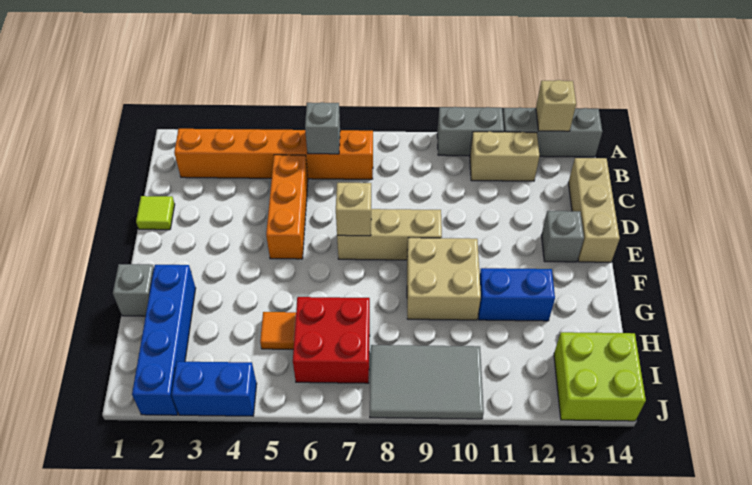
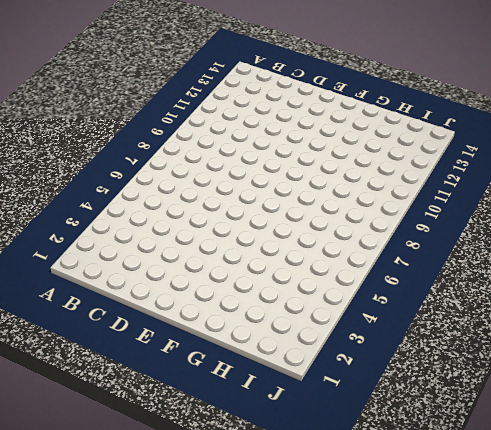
none -> grey brick A10:A11 level 1
none -> grey brick A12:A14 level 1
none -> orange brick B2:B7 level 1

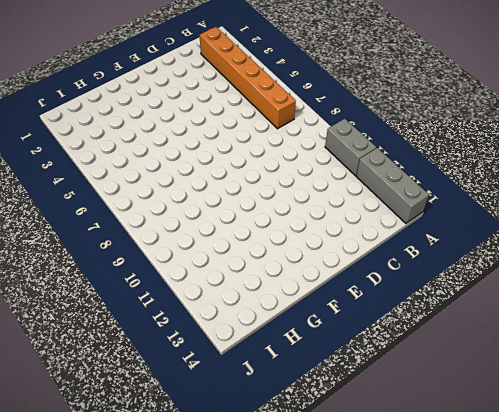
none -> tan brick B11:B12 level 1
none -> orange brick C5:E5 level 1
none -> tan brick C14:E14 level 1

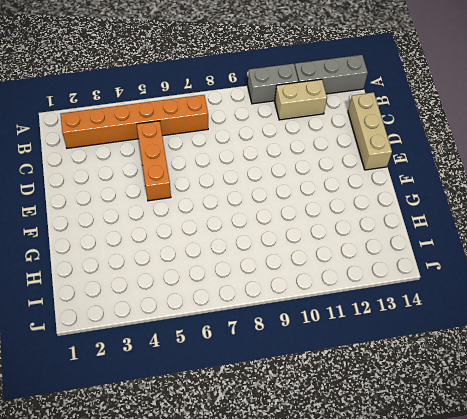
none -> lime tile D1 level 1
none -> tan brick E7:E9 level 1
none -> grey brick E13 level 1

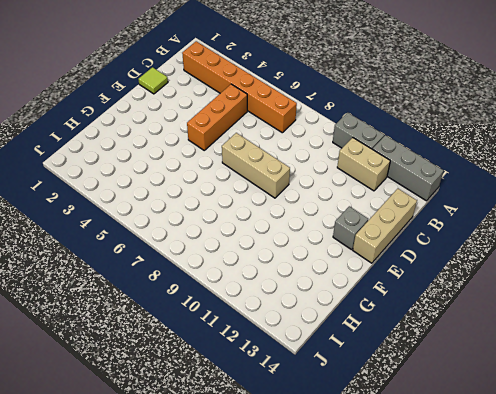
none -> tan brick F9:G10 level 1
none -> grey brick G1 level 1
none -> blue brick G2:J2 level 1

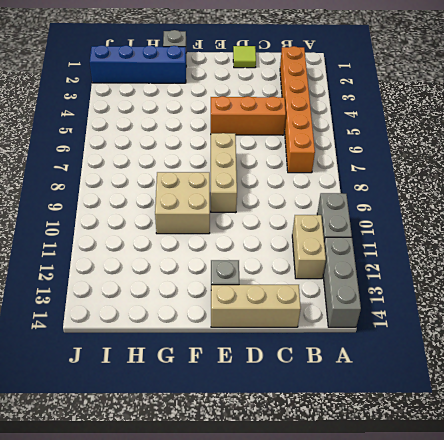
none -> blue brick G11:G12 level 1
none -> orange tile H5 level 1
none -> red brick H6:I7 level 1

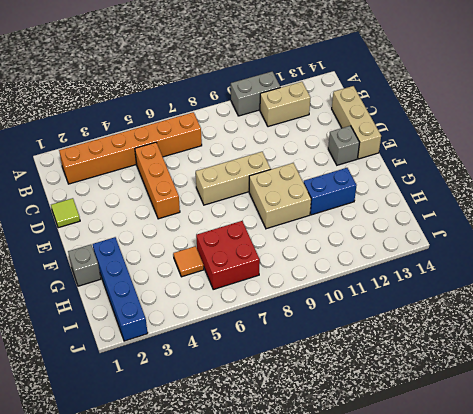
none -> grey brick A12:A14 level 1
none -> grey tile I8:J10 level 1
none -> lime brick I13:J14 level 1

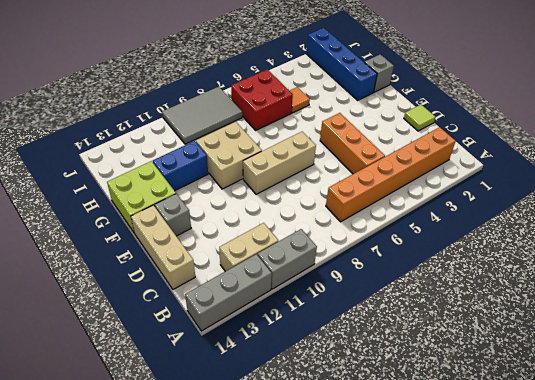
lime brick F13:G14 level 1 -> lime brick I13:J14 level 1
none -> blue brick J3:J4 level 1
none -> tan brick A13 level 2
none -> grey brick B6 level 2

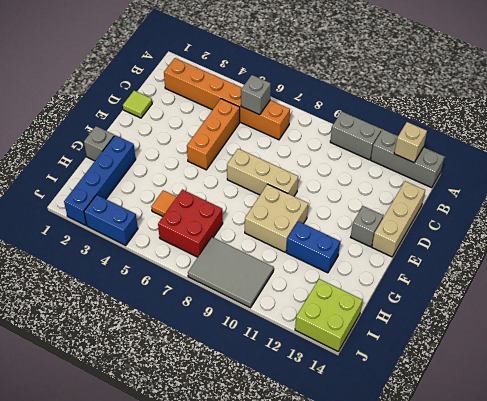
none -> tan brick B11:B12 level 1
none -> tan brick E7 level 2

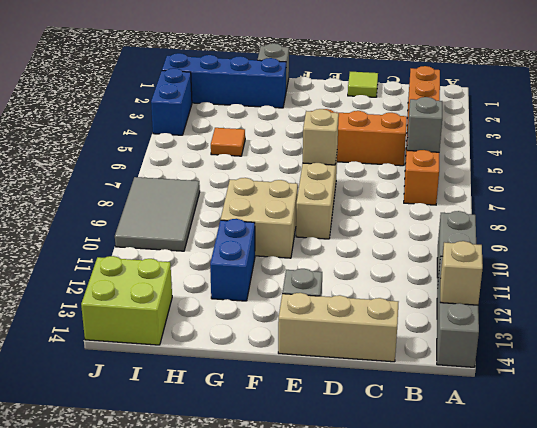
none -> tan brick B11:B12 level 1
none -> red brick H6:I7 level 1

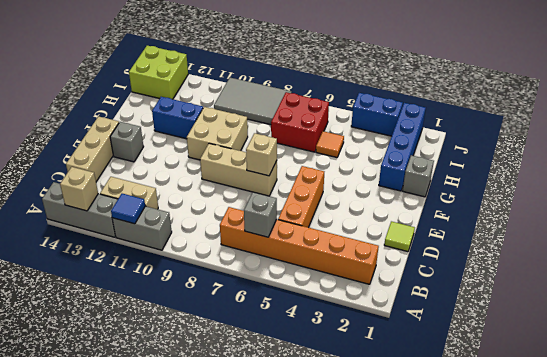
blue tile A11 level 2 -> none

